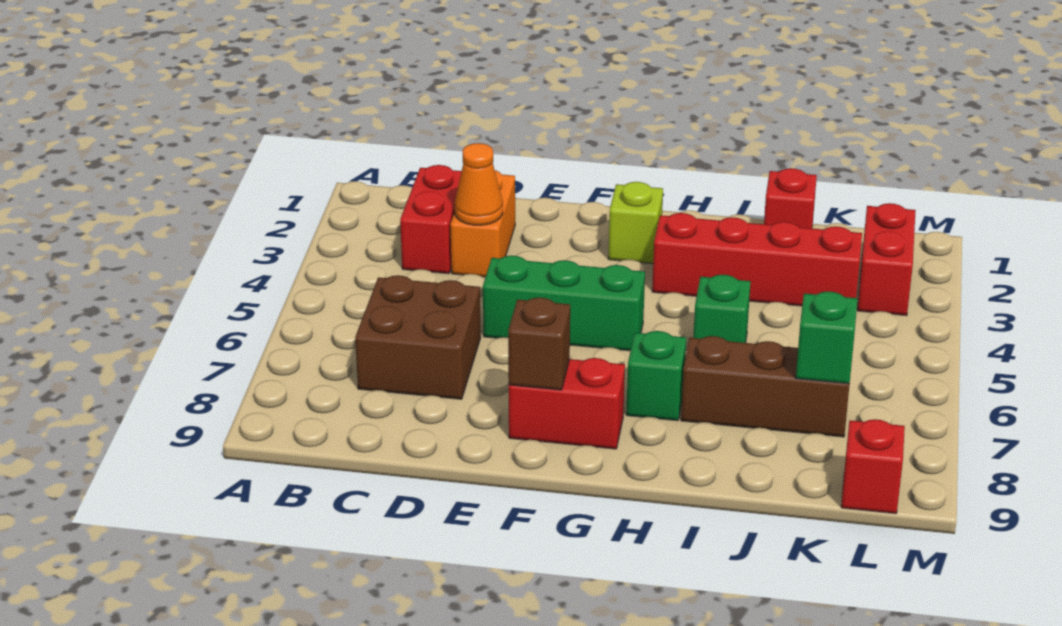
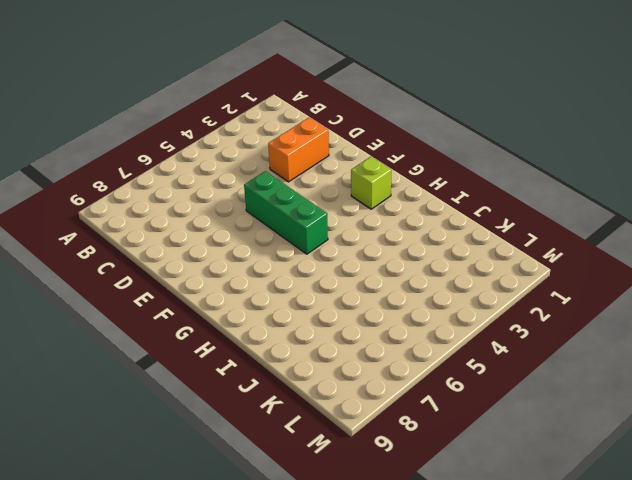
none -> red brick C2:C3 level 1
none -> brown brick C6:D7 level 1
none -> red brick F8:G8 level 1

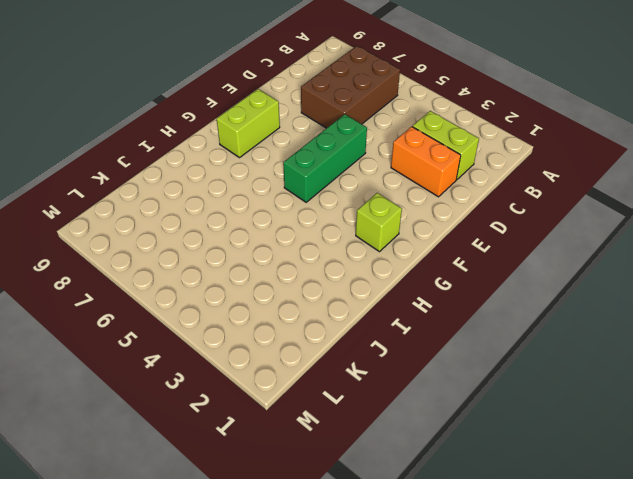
brown brick B6:D7 level 1 -> brown brick C6:D7 level 1
lime brick C2:C3 level 1 -> red brick C2:C3 level 1
lime brick F8:G8 level 1 -> red brick F8:G8 level 1
none -> red brick H3:K3 level 1
none -> green brick H7 level 1
none -> green brick I5 level 1

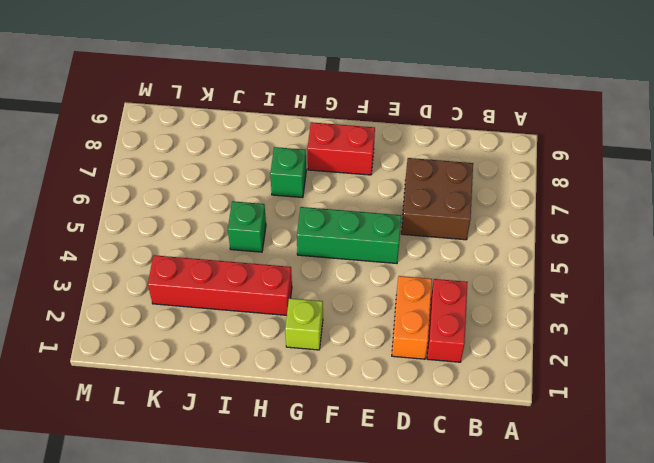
none -> brown brick I7:K7 level 1
none -> red brick J1 level 1
none -> red brick L2:L3 level 1

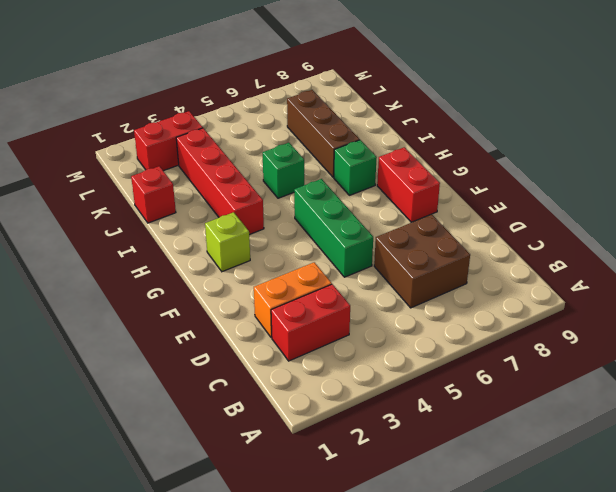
none -> red brick L9 level 1
none -> orange cone D3 level 2
none -> brown brick F8 level 2

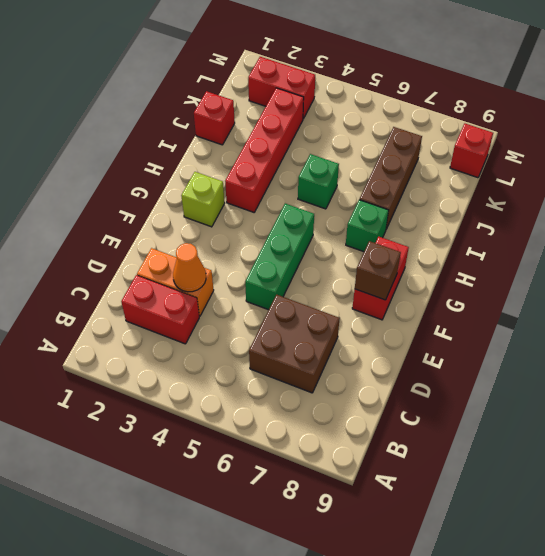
none -> green brick K7 level 2

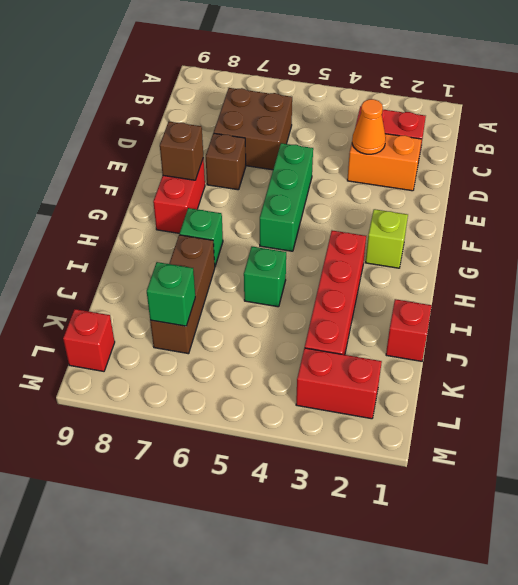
brown brick E7 level 1 -> none

